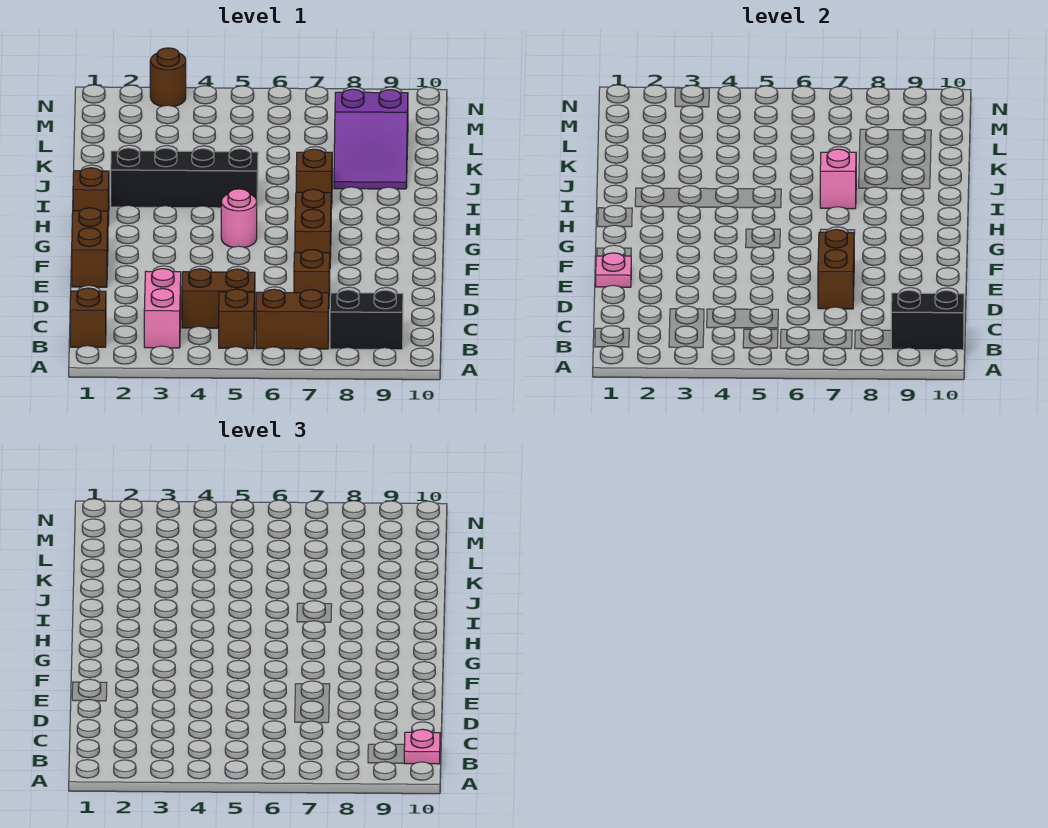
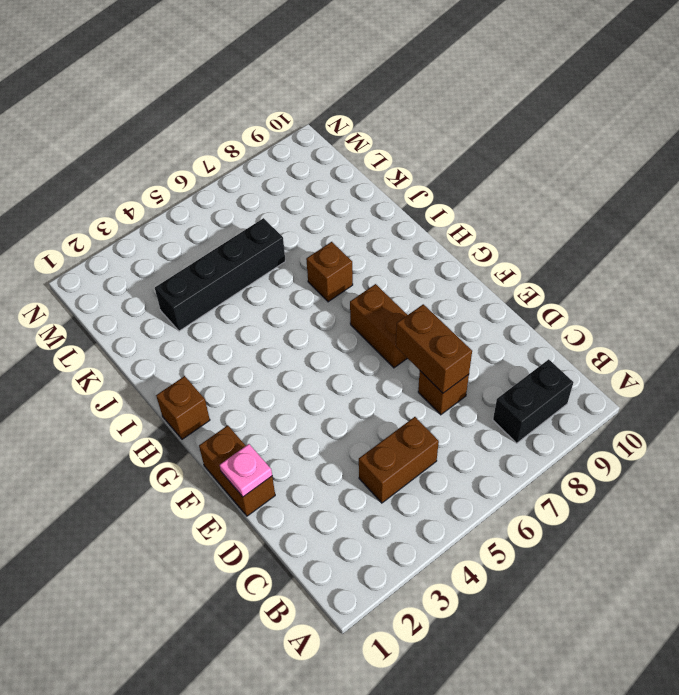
black brick K3:K6 level 1 -> black brick I2:I5 level 1
none -> brown brick B1 level 1
none -> pink brick B3:C3 level 1
none -> brown brick B5 level 1

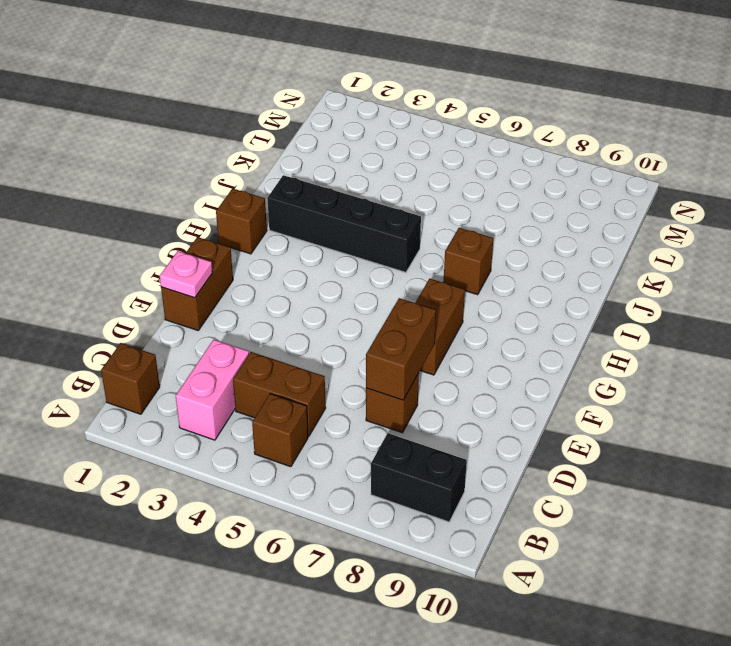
none -> brown brick B6:B7 level 1
none -> pink round brick G5 level 1
none -> purple slope J8:L9 level 1 top L

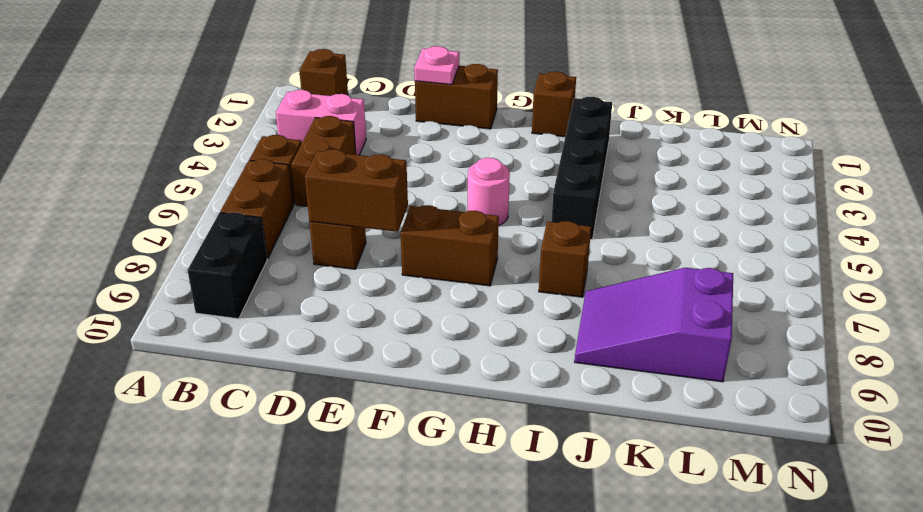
none -> brown round brick N3 level 1
none -> black brick B9:B10 level 2
none -> pink brick I7 level 2

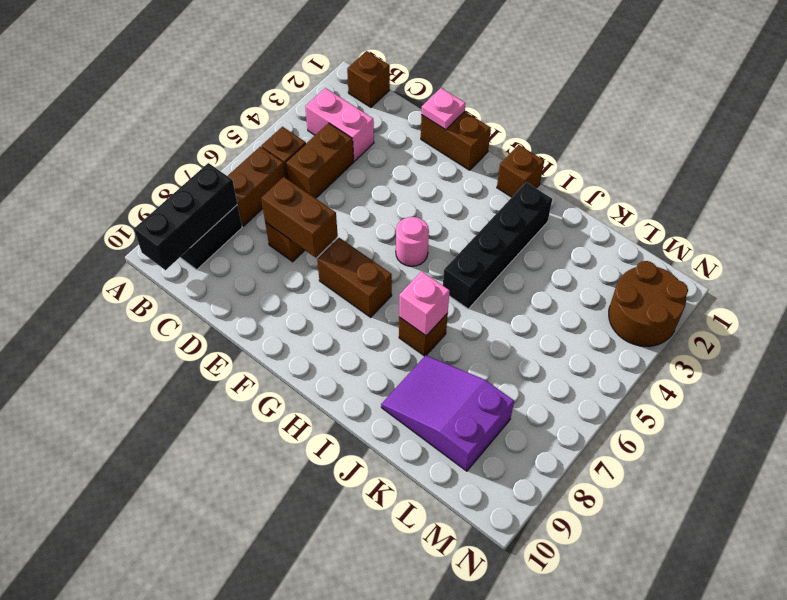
black brick B8:B10 level 2 -> black brick B9:B10 level 2
brown round brick M2:N3 level 1 -> brown round brick N3 level 1
none -> pink plate B10 level 3

